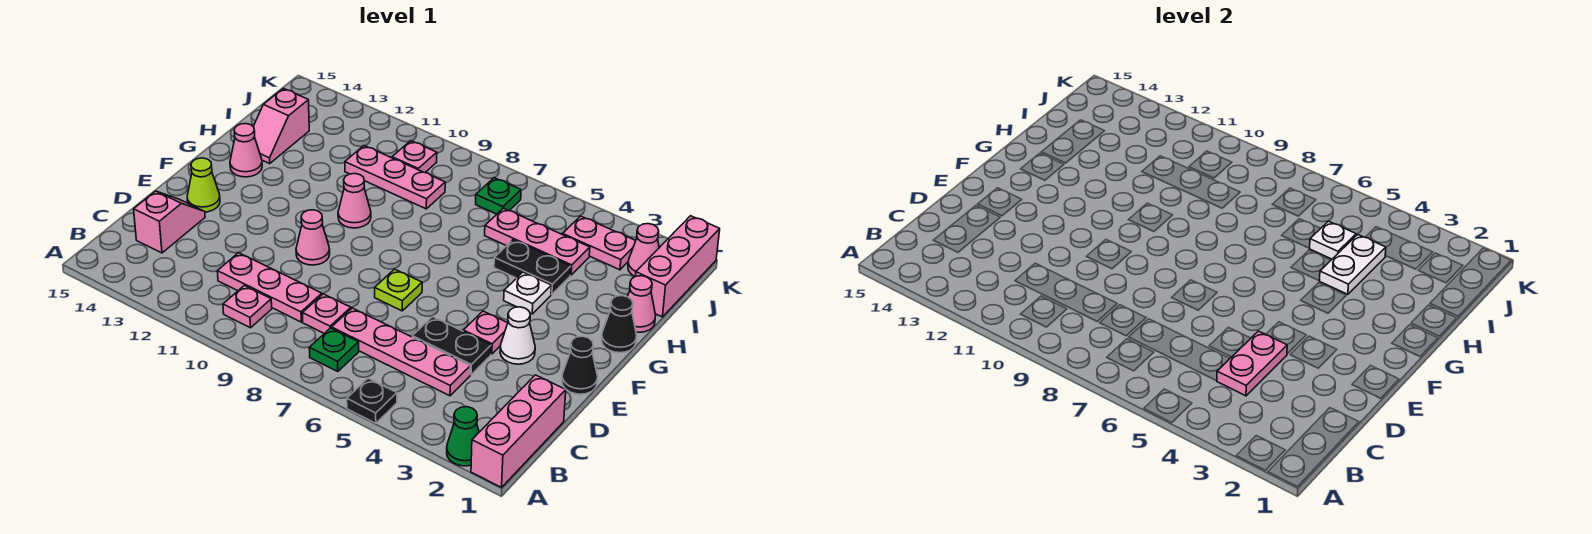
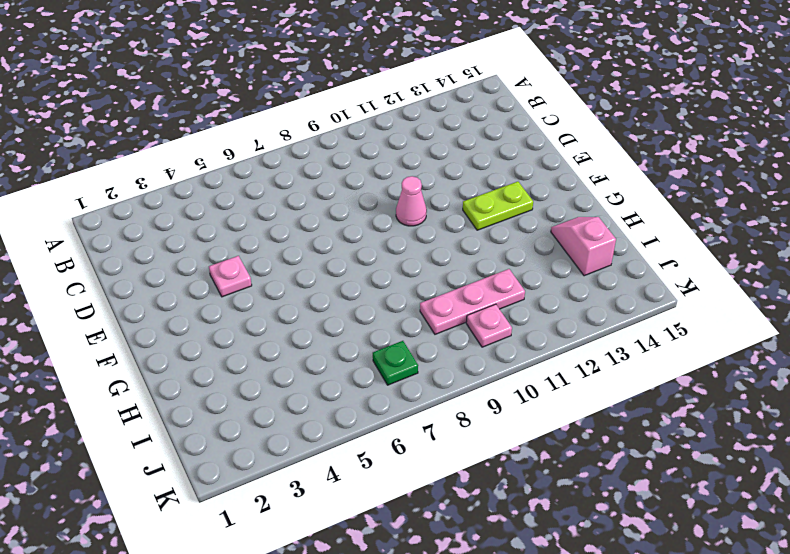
lime plate F12:F13 level 1 -> none
none -> pink brick A1:C1 level 1
none -> green cone A2 level 1
none -> black plate A5 level 1
none -> green plate B7 level 1

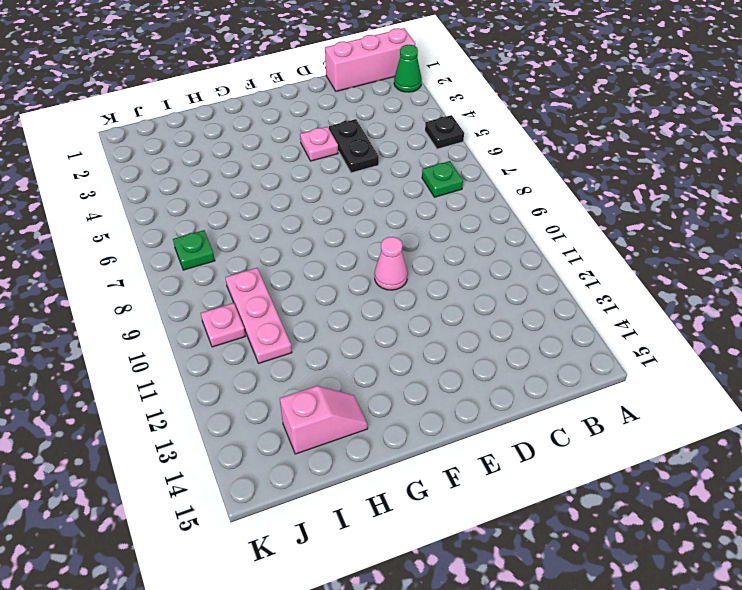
none -> pink plate B10 level 1
none -> pink plate C4:C7 level 1
none -> pink plate C8 level 1
none -> pink plate C9:C11 level 1

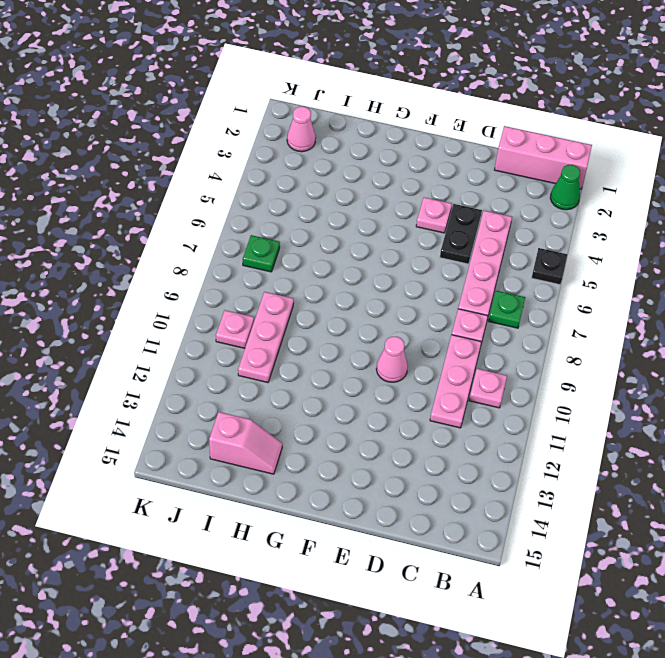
none -> pink slope C14:D14 level 1 top C
none -> black cone E1 level 1
none -> white cone E3 level 1
none -> lime plate E7 level 1

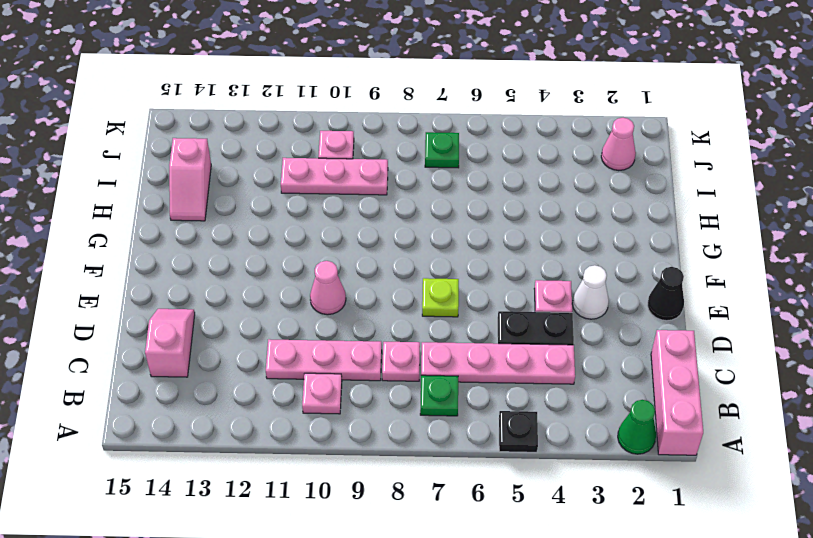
none -> lime cone E14 level 1
none -> black cone G1 level 1
none -> white plate G4 level 1
none -> pink cone G10 level 1

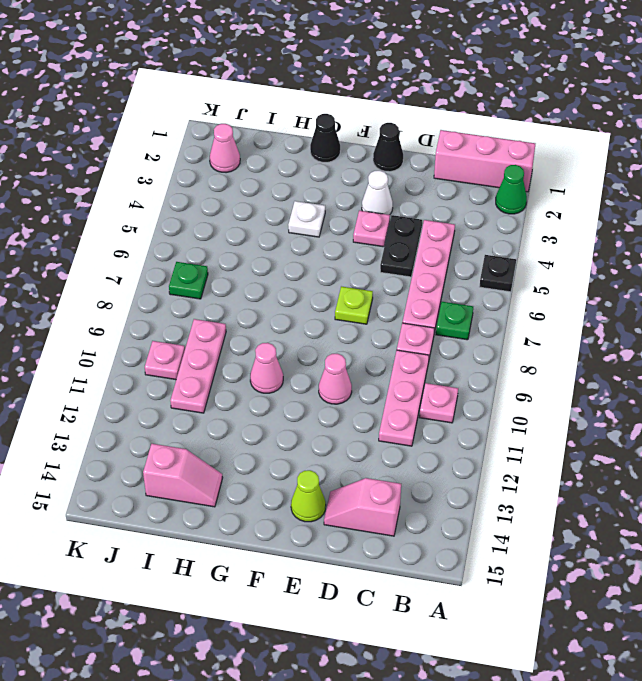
none -> pink cone G14 level 1
none -> pink cone H1 level 1
none -> black plate H4:H5 level 1
none -> pink brick I1:K1 level 1

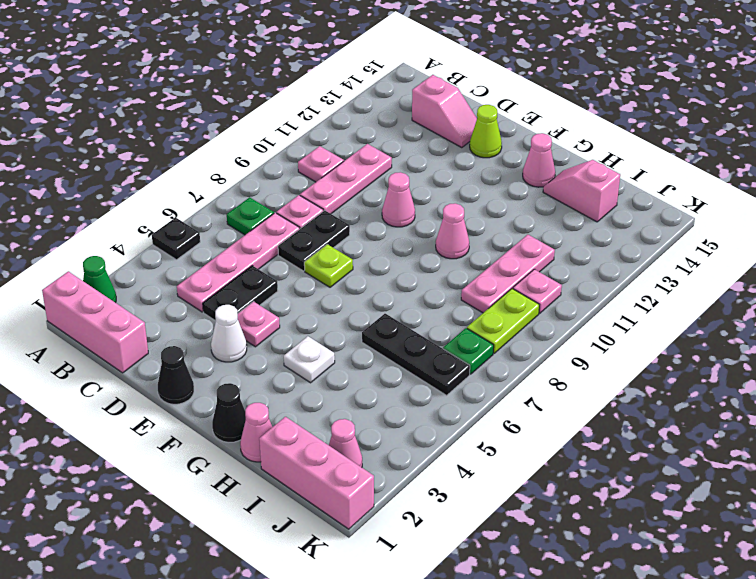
black plate D7:D8 level 1 -> black plate H4:H5 level 1
black plate H6:J6 level 1 -> pink plate I4:I6 level 1
lime plate J8:J9 level 1 -> none
none -> pink plate J3:J4 level 1
none -> pink plate C4:D4 level 2
none -> white plate H4:I4 level 2
none -> white plate I5 level 2

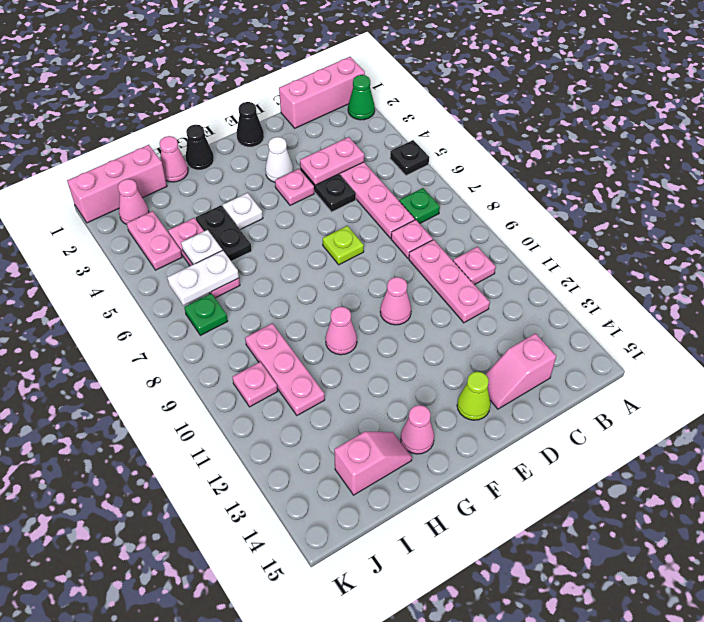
white plate I6:J6 level 2 -> white plate H4:I4 level 2

